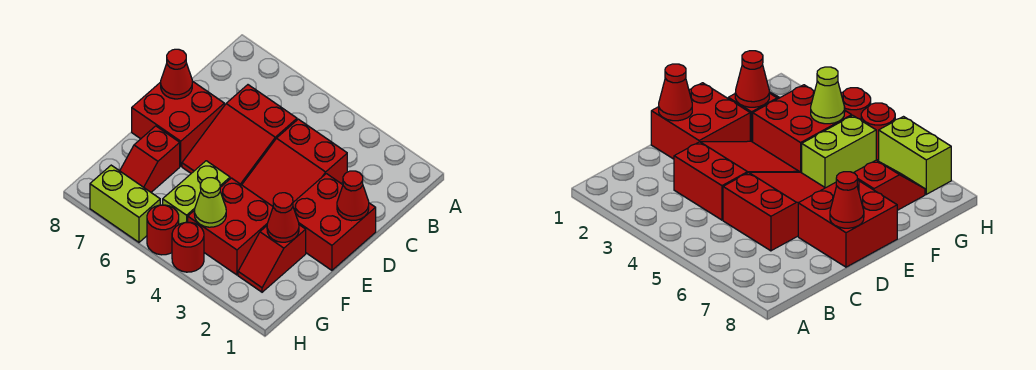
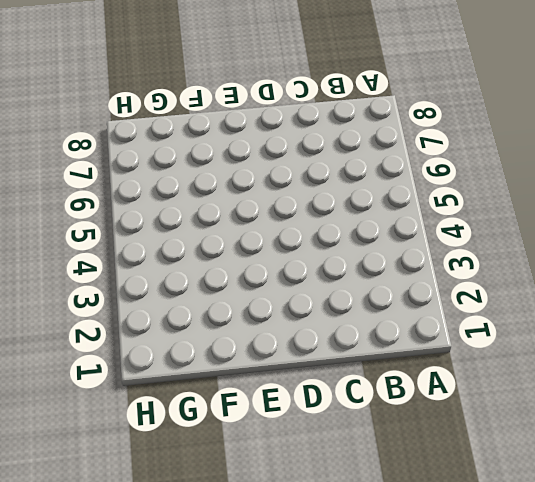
none -> red slope C3:E4 level 1 top C
none -> red slope C5:E6 level 1 top C
none -> red brick D1:E2 level 1

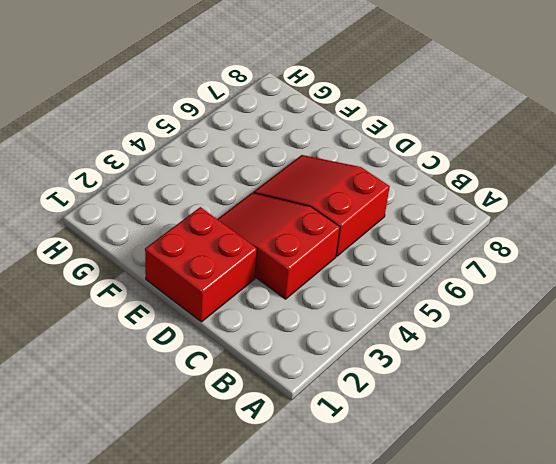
none -> red brick D7:E8 level 1
none -> red slope F2:G2 level 1 top F
none -> red brick F3:G4 level 1

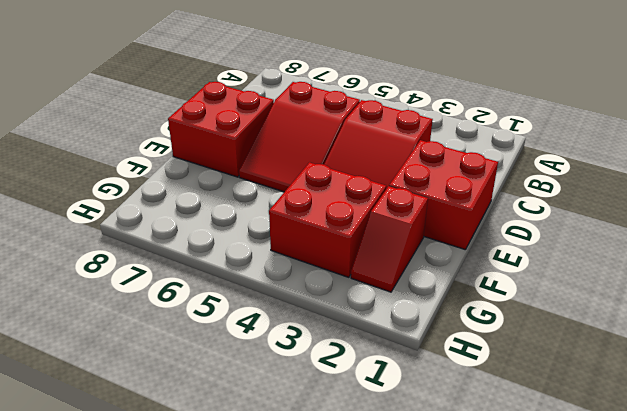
none -> lime brick F5:G5 level 1
none -> red slope F7:G7 level 1 top F
none -> red round brick H4 level 1

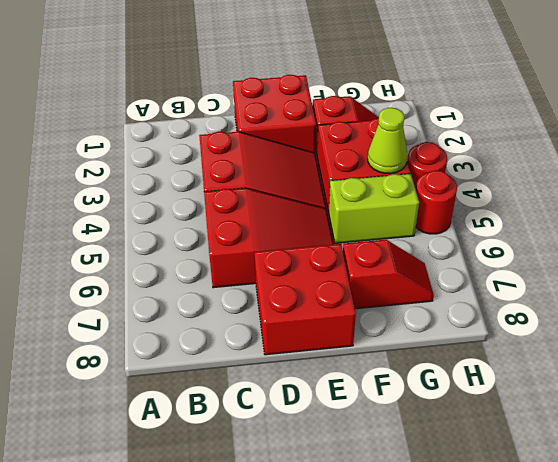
none -> lime brick H6:H7 level 1
none -> red cone D1 level 2
none -> red cone D8 level 2

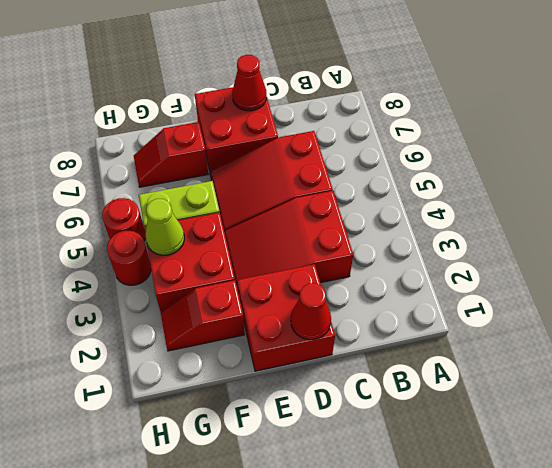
none -> lime brick H6:H7 level 1
none -> red cone F2 level 2

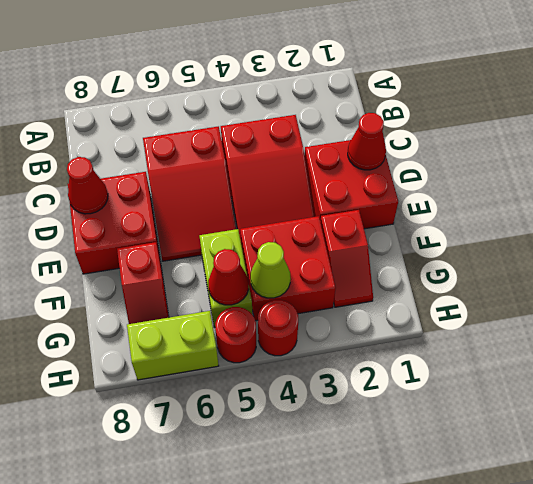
red cone G5 level 2 -> red cone F2 level 2

